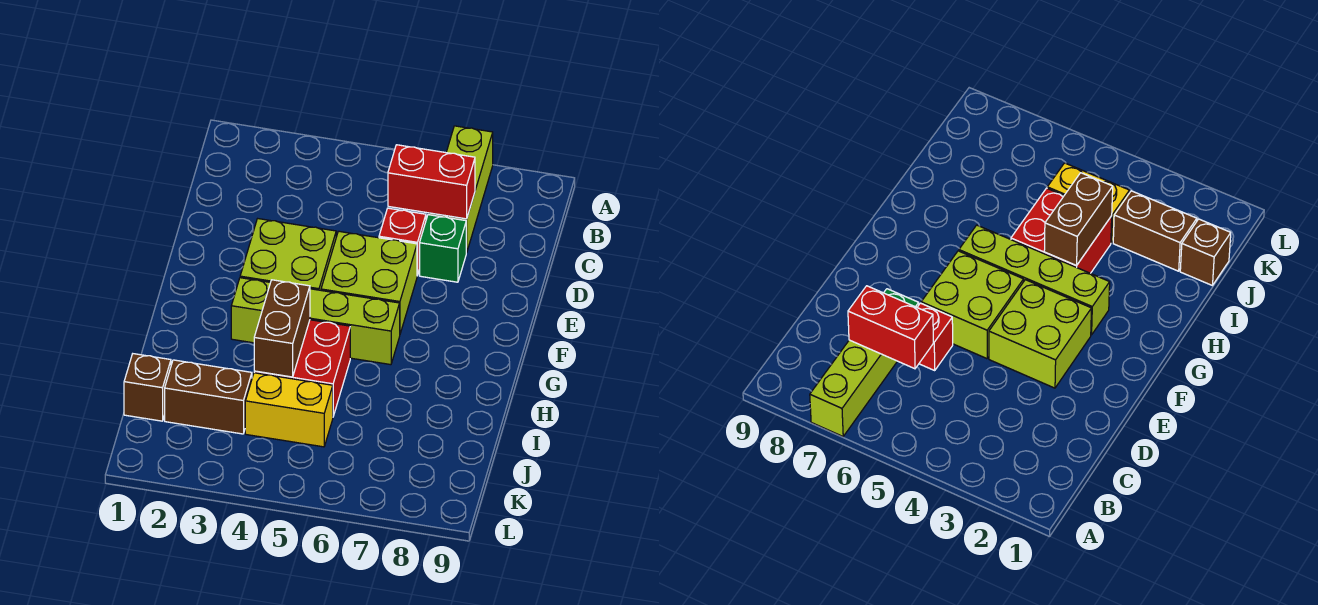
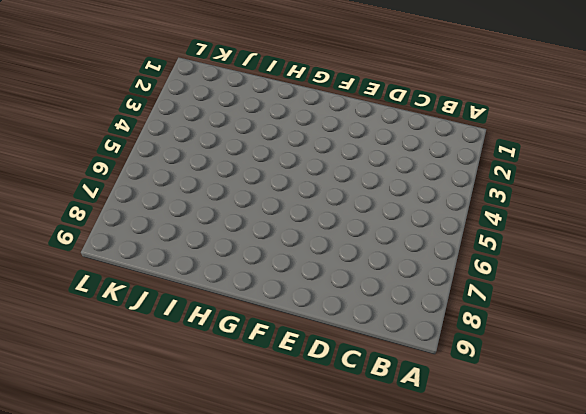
none -> lime brick A7:C7 level 1
none -> red brick D6 level 1
none -> green brick D7 level 1

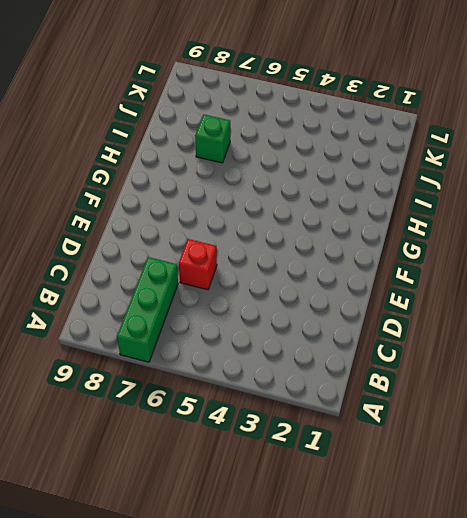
green brick A7:C7 level 1 -> lime brick A7:C7 level 1
green brick I7 level 1 -> green brick D7 level 1
none -> lime brick E3:F4 level 1
none -> lime brick E5:F6 level 1
none -> lime brick G3:G6 level 1

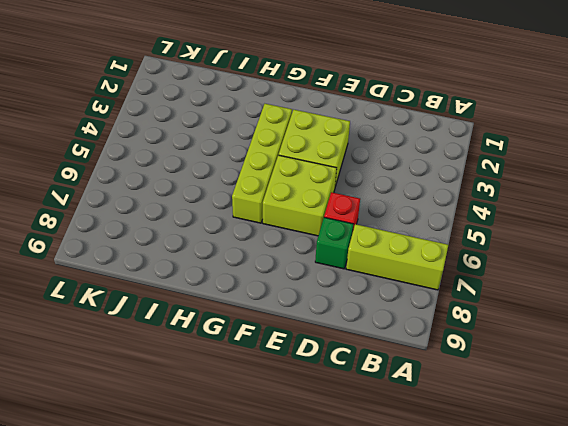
none -> red brick H4:I5 level 1
none -> brown brick J1 level 1
none -> brown brick J2:J3 level 1

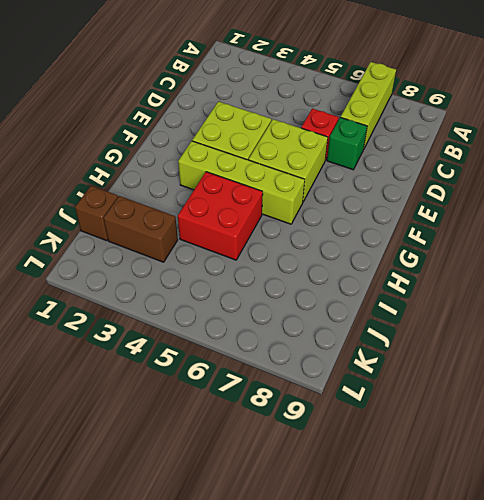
none -> yellow brick J4:J5 level 1
none -> red brick C6:C7 level 2
none -> brown brick H4:I4 level 2

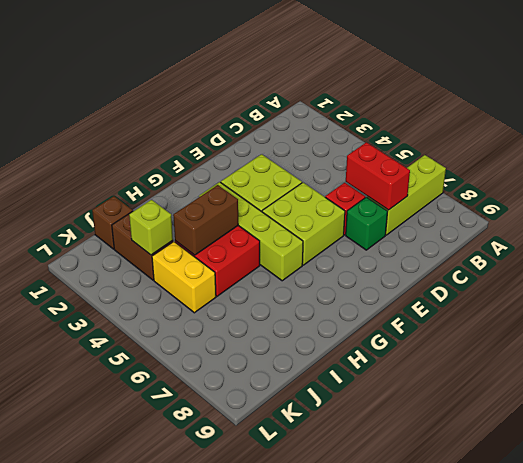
lime brick J3 level 2 -> none

